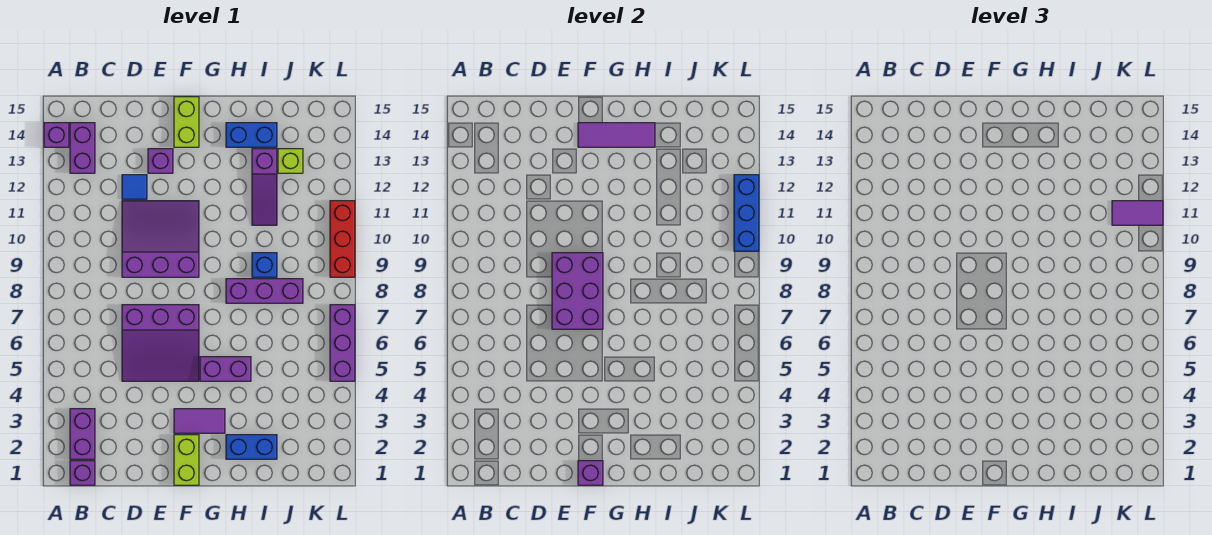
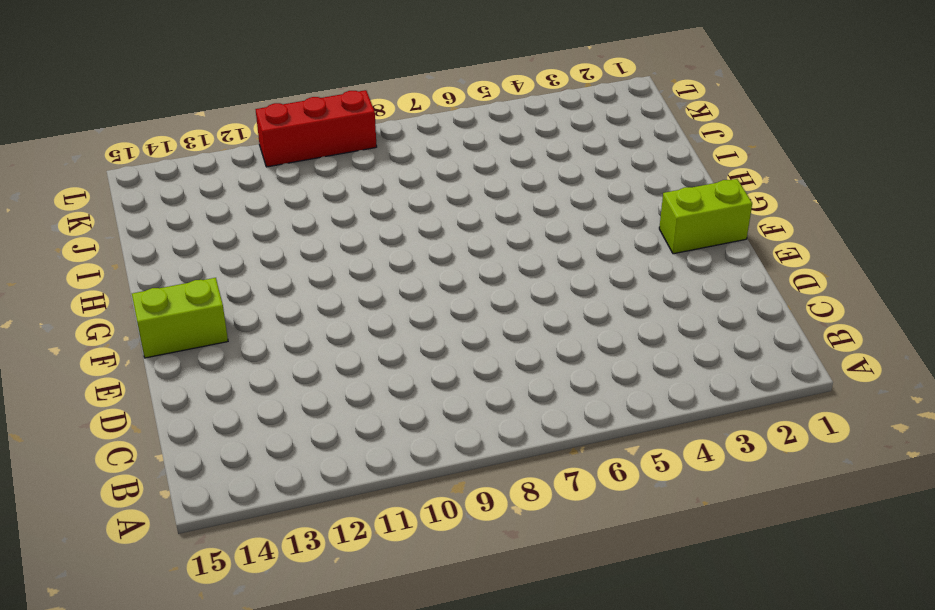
none -> purple brick A14 level 1
none -> purple brick B1 level 1
none -> purple brick B2:B3 level 1

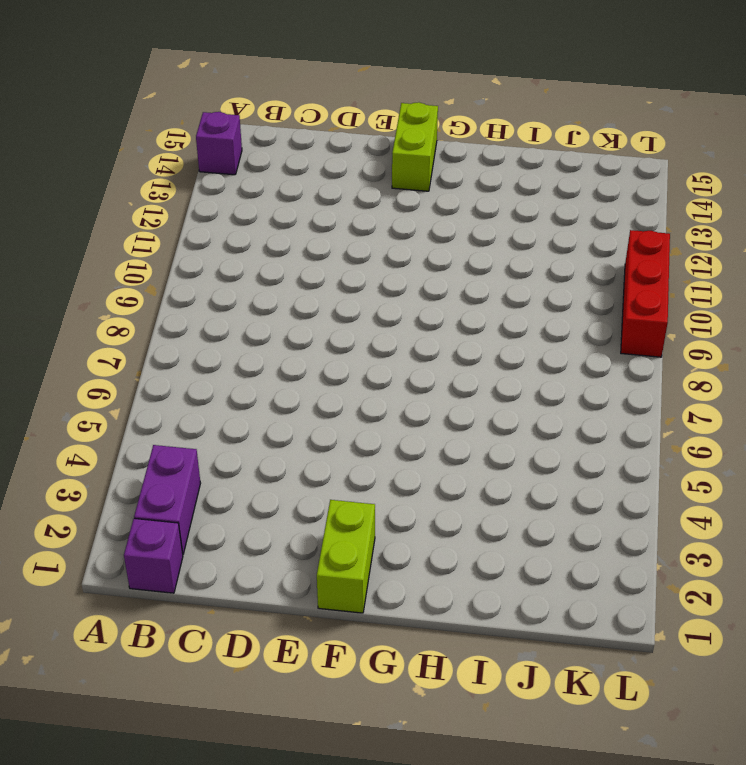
none -> purple brick B13:B14 level 1
none -> purple slope D5:F7 level 1 top 7
none -> purple slope D9:F11 level 1 top 9

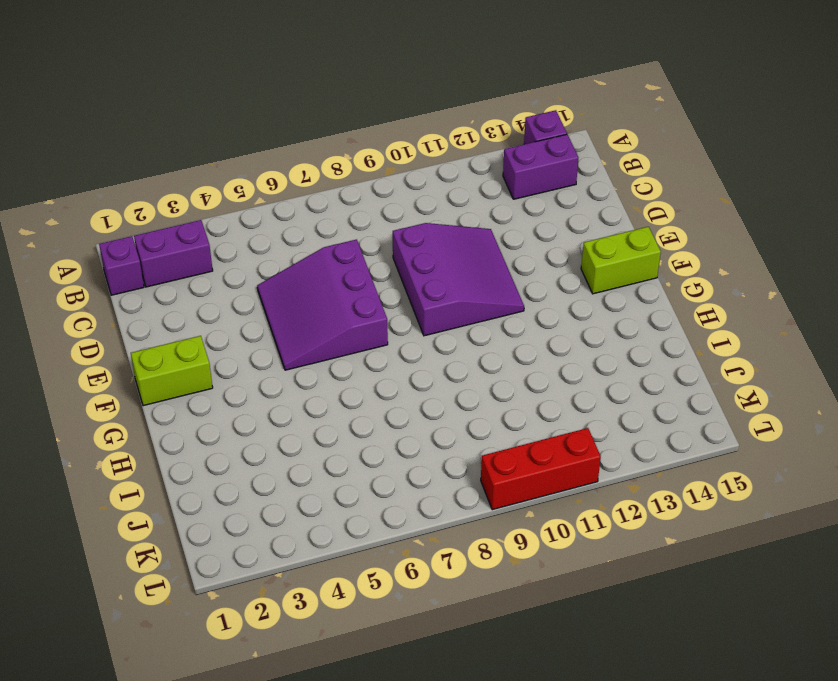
none -> blue tile D12 level 1
none -> purple brick E13 level 1
none -> purple tile F3:G3 level 1

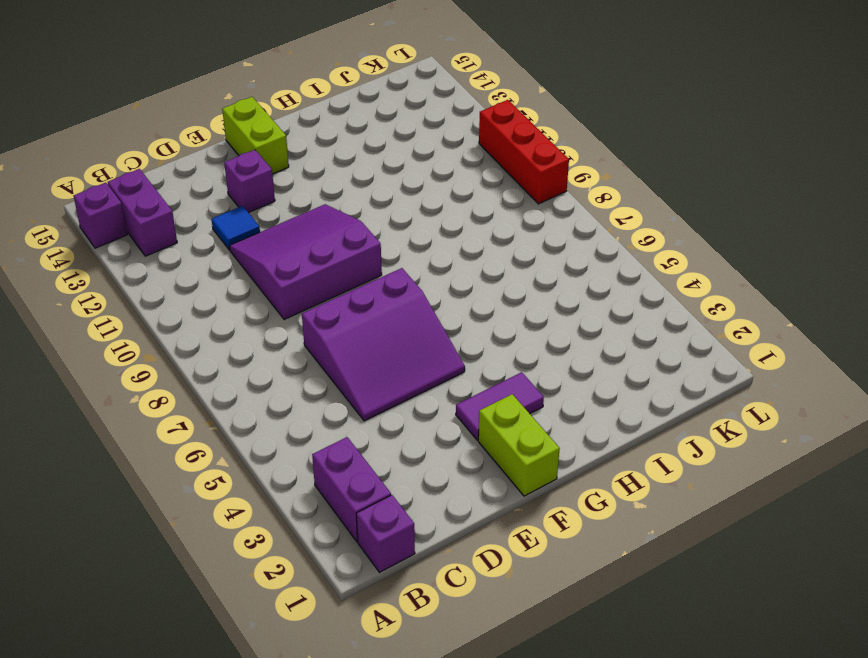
none -> purple brick G5:H5 level 1
none -> blue brick H2:I2 level 1
none -> purple brick H8:J8 level 1

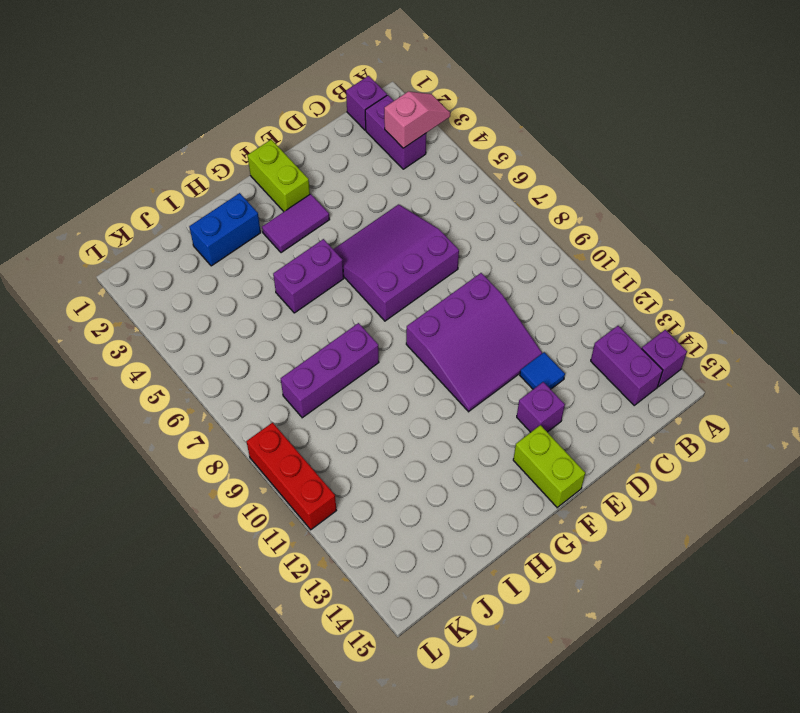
pink slope A3:B3 level 2 top B -> none
none -> blue brick H14:I14 level 1
none -> blue brick I9 level 1
none -> purple slope I11:I13 level 1 top 13

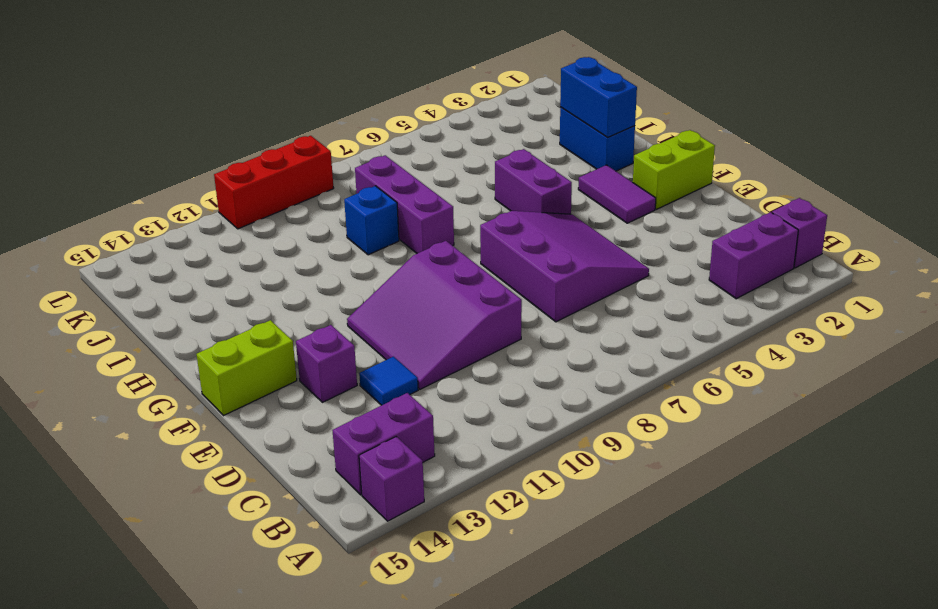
blue brick H2:I2 level 2 -> blue brick H14:I14 level 1
none -> purple slope I11:I13 level 1 top 13
none -> lime brick J13 level 1
none -> purple brick L5:L7 level 1

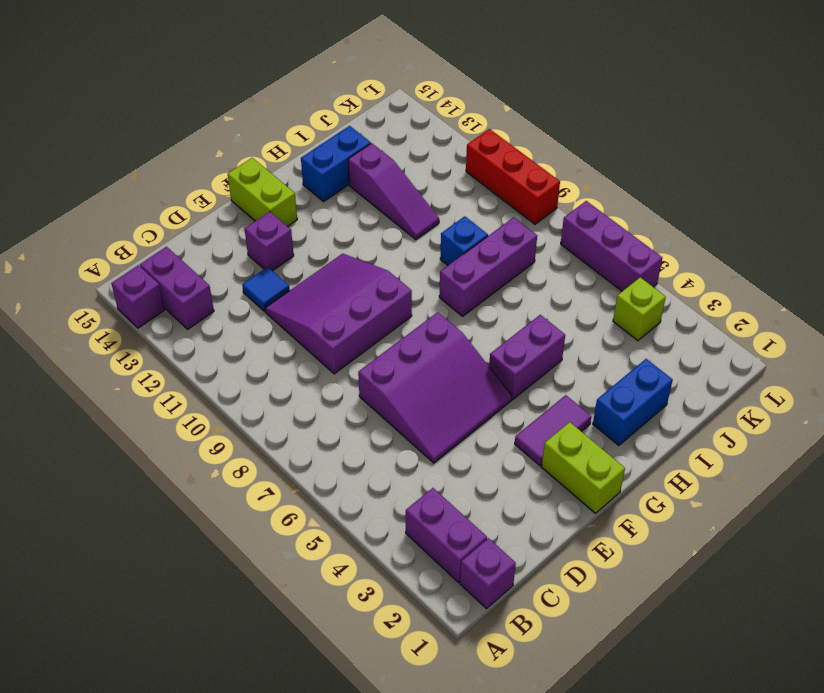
lime brick K4 level 1 -> lime brick J13 level 1
none -> purple brick E7:F9 level 2
none -> purple brick F1 level 2
none -> purple tile F14:H14 level 2

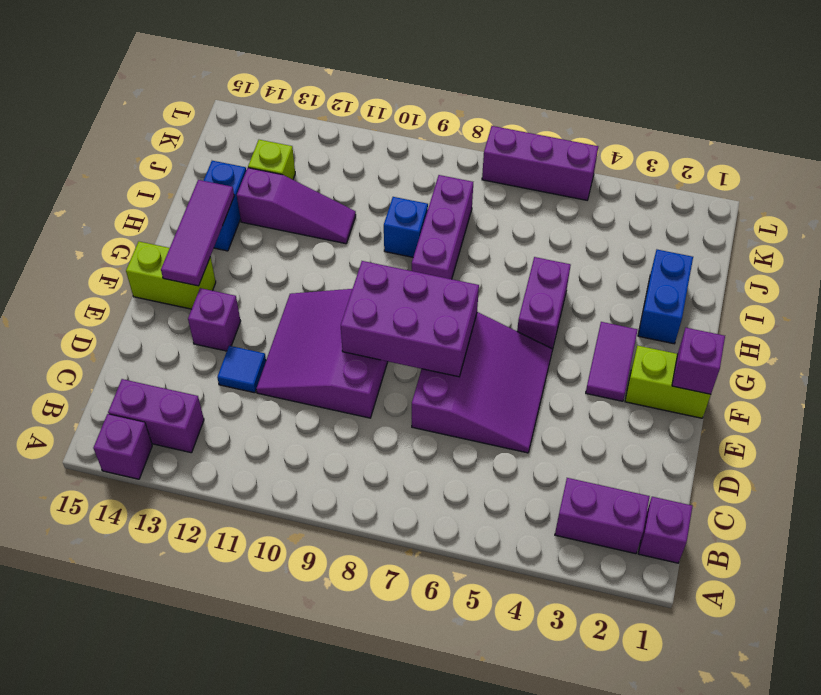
none -> red brick L9:L11 level 1
none -> blue brick L10:L12 level 2
none -> purple tile K11:L11 level 3

